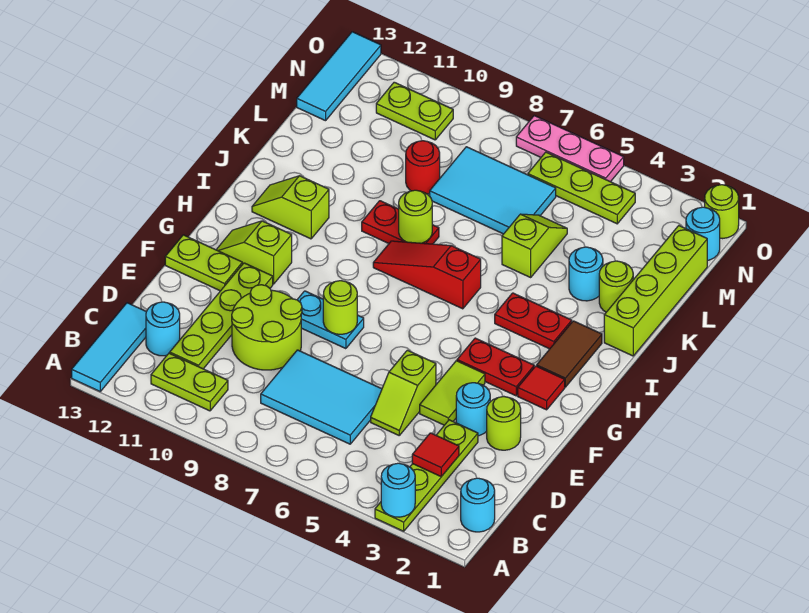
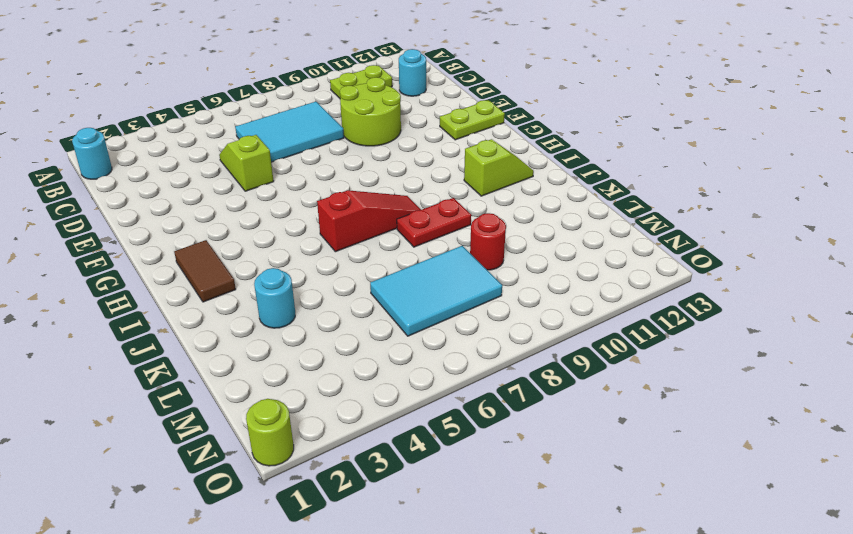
none -> lime plate A3:D3 level 1
none -> cyan tile A13:C13 level 1
none -> lime plate C11:F11 level 1
none -> lime round brick E2 level 1

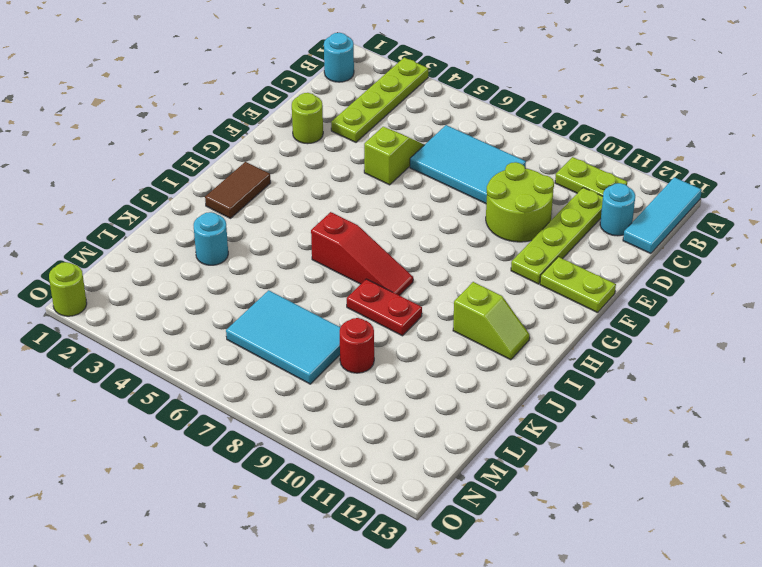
none -> cyan round brick E3 level 1
none -> lime tile E4:F4 level 1
none -> cyan plate F8:F9 level 1
none -> red tile G2 level 1

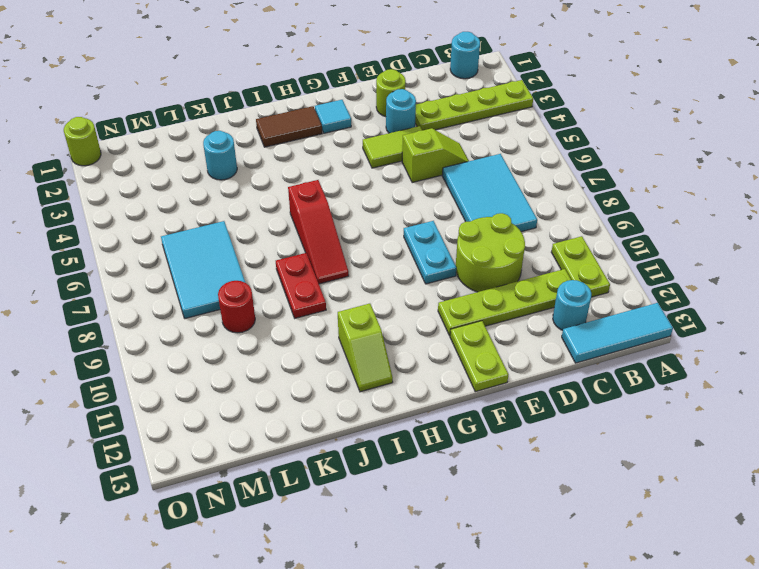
cyan tile G2 level 1 -> red tile G2 level 1
none -> red plate G3:G4 level 1
none -> lime slope G11:G12 level 1 top 11
none -> red plate I3:I4 level 1
none -> lime brick J1:M1 level 1

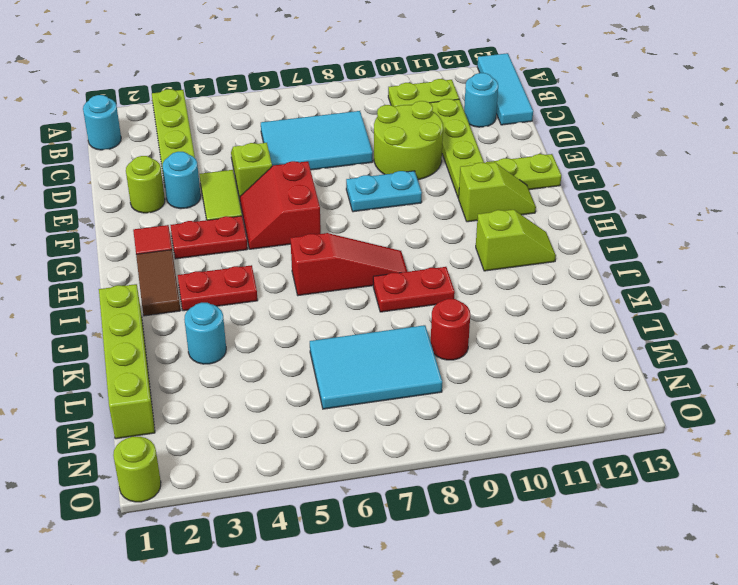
red slope F5:G6 level 1 top 6 -> none
none -> lime round brick K2 level 1
none -> lime slope K5:L5 level 1 top K
none -> cyan tile M13:O13 level 1
none -> cyan round brick N1 level 1

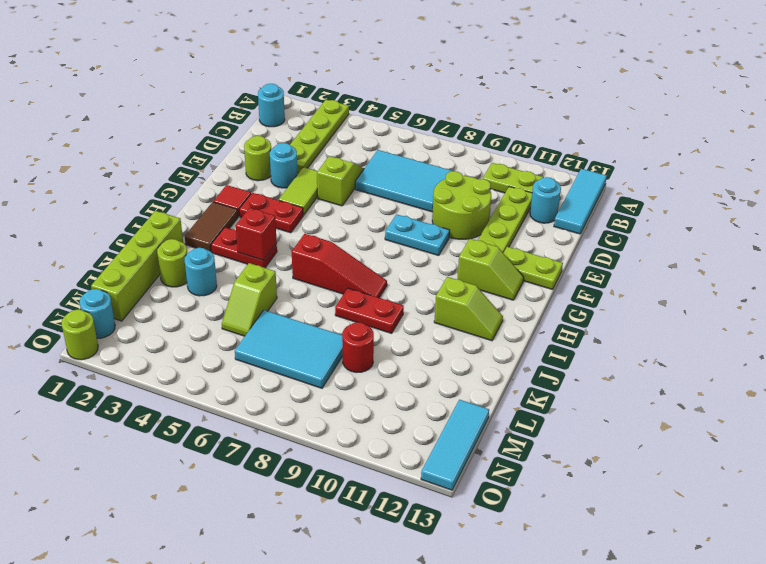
red brick I4 level 2 -> none
none -> lime plate N4:N6 level 1
none -> lime plate N10:N11 level 1
none -> pink plate O5:O7 level 1
none -> cyan round brick A3 level 2

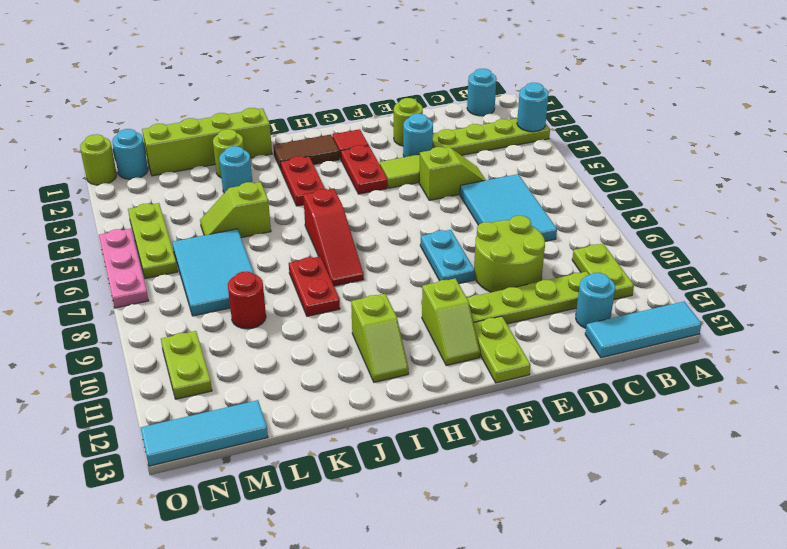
none -> red tile C3 level 2
none -> lime round brick F8 level 2
none -> lime round brick J8 level 2

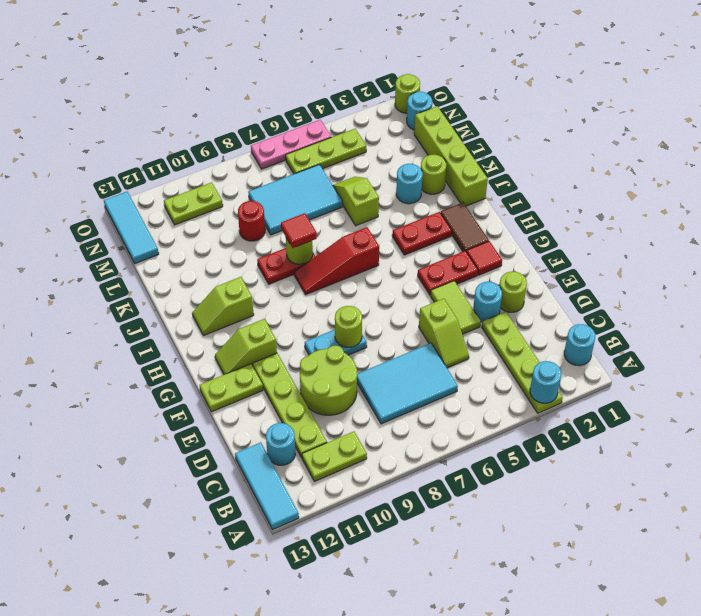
red tile J8 level 3 -> red tile C3 level 2

